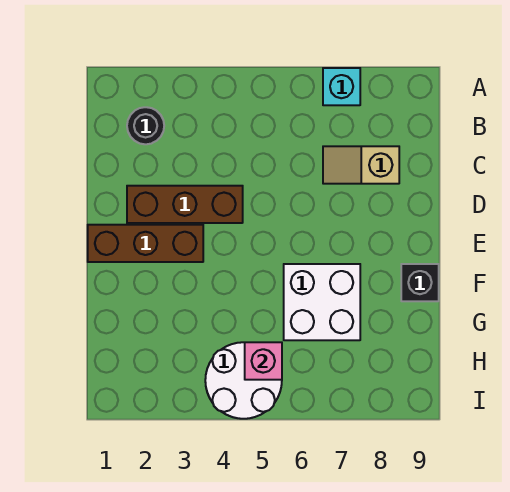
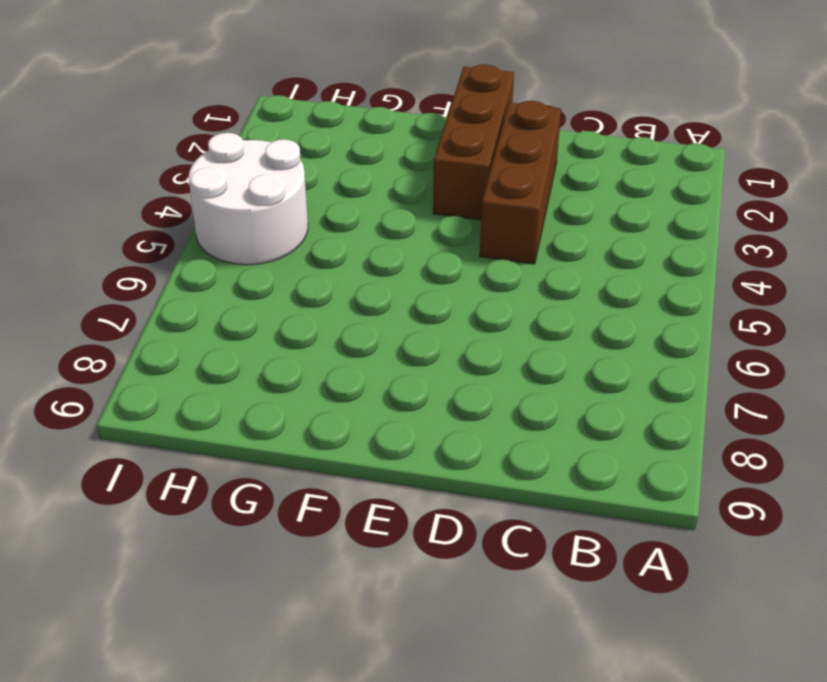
none -> cyan brick A7 level 1
none -> black round brick B2 level 1

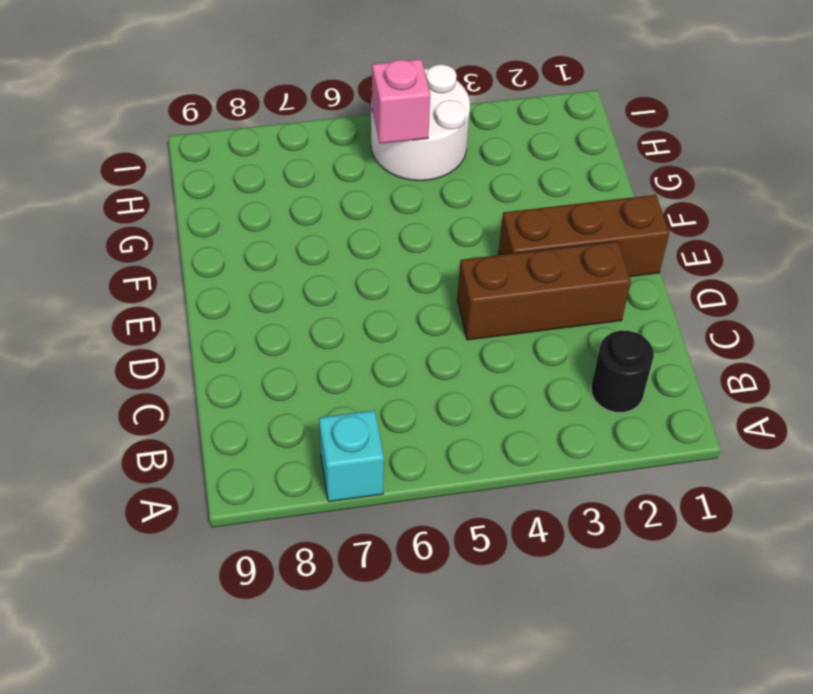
none -> tan slope C7:C8 level 1 top 8
none -> white brick F6:G7 level 1

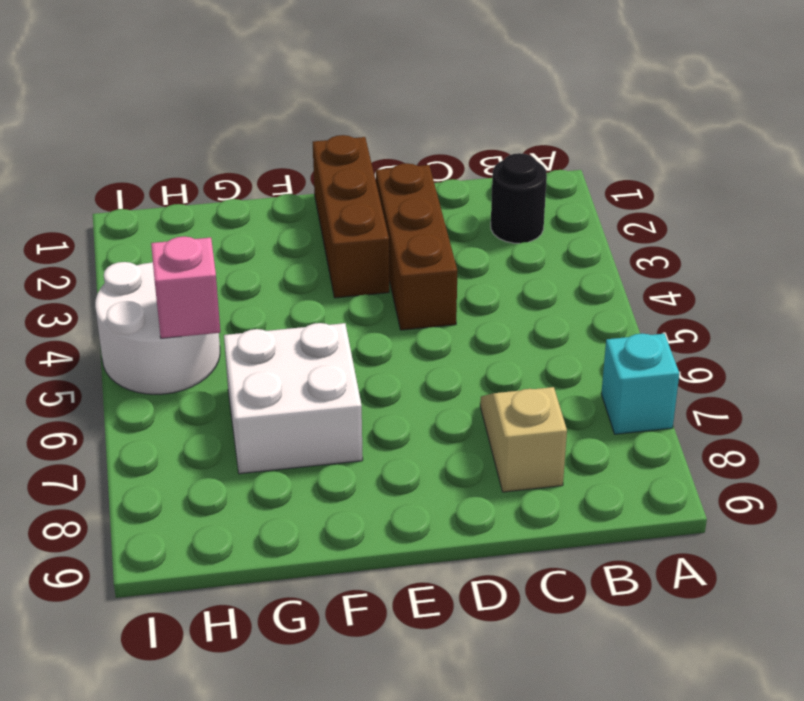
none -> black brick F9 level 1

